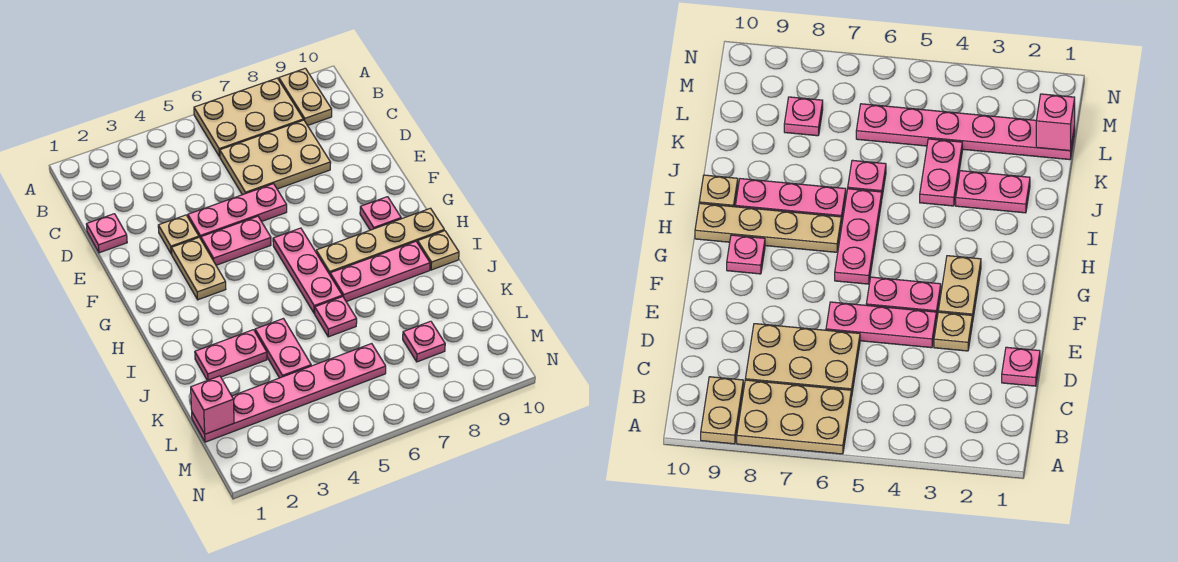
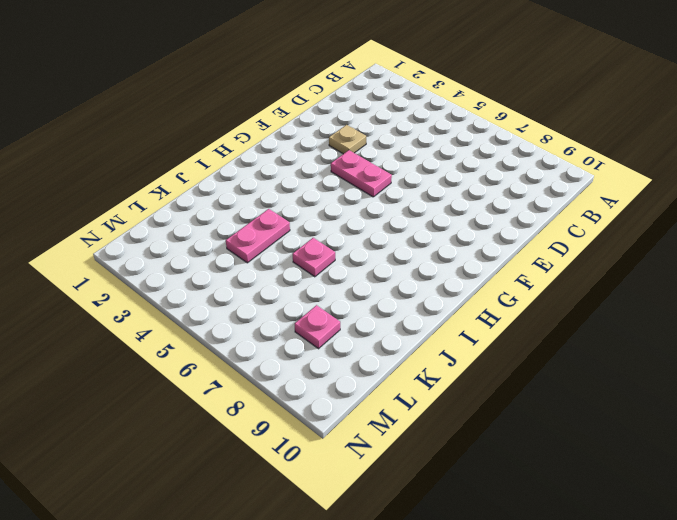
none -> tan plate A6:B8 level 1
none -> tan plate A9:B9 level 1
none -> tan plate C6:D8 level 1

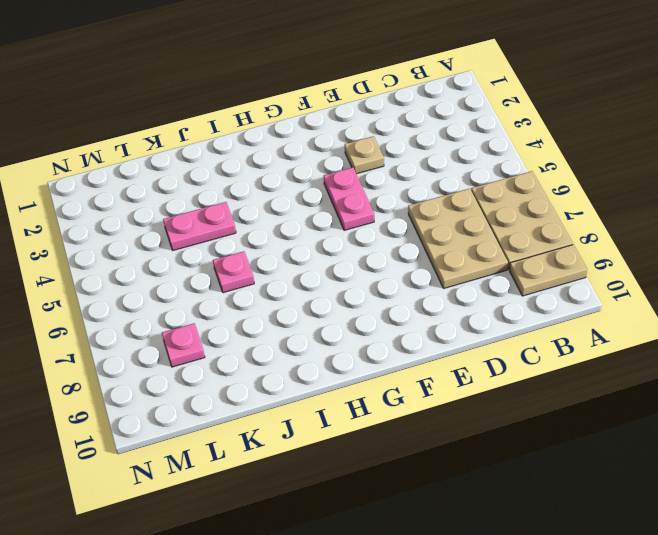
none -> pink plate D1 level 1
none -> pink plate E4:E6 level 1
none -> tan plate F3:G3 level 1

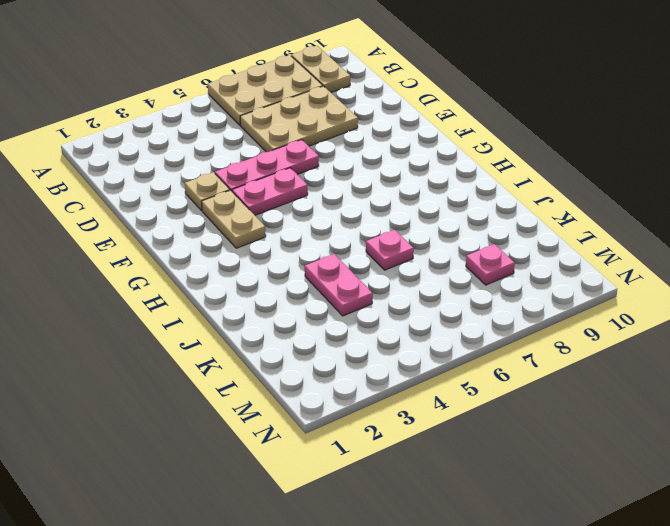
none -> pink plate D1 level 1
none -> pink plate G6:I6 level 1
none -> pink plate G9 level 1

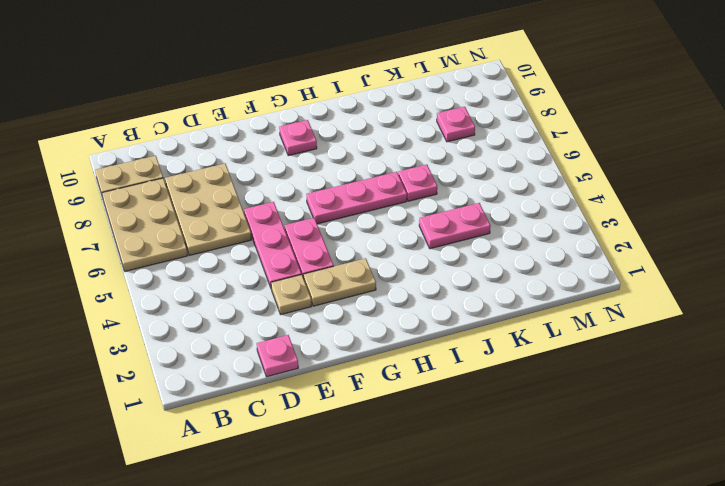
none -> tan plate H7:H10 level 1
none -> pink plate I7:I9 level 1
none -> tan plate I10 level 1

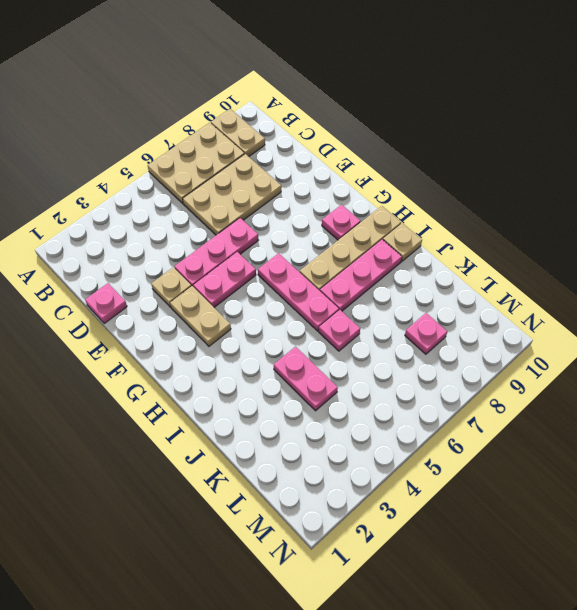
none -> pink plate J2:J3 level 1
none -> pink plate L1:L6 level 1
none -> pink brick L1 level 2

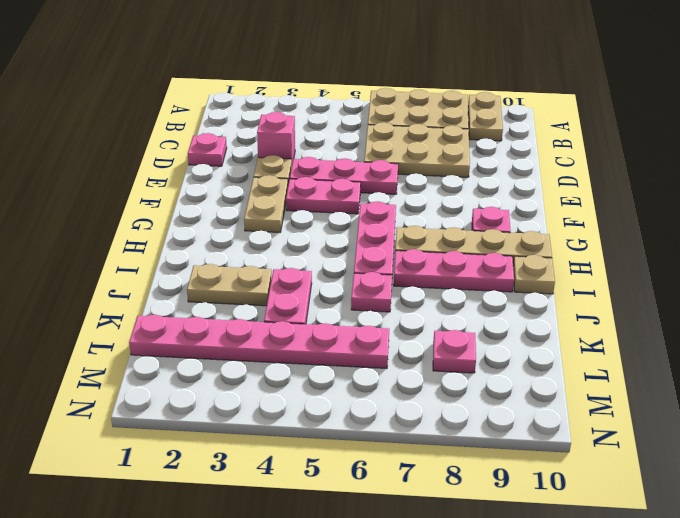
pink brick D3 level 1 -> pink brick L1 level 2
tan plate J2:J3 level 1 -> pink plate J2:J3 level 1

